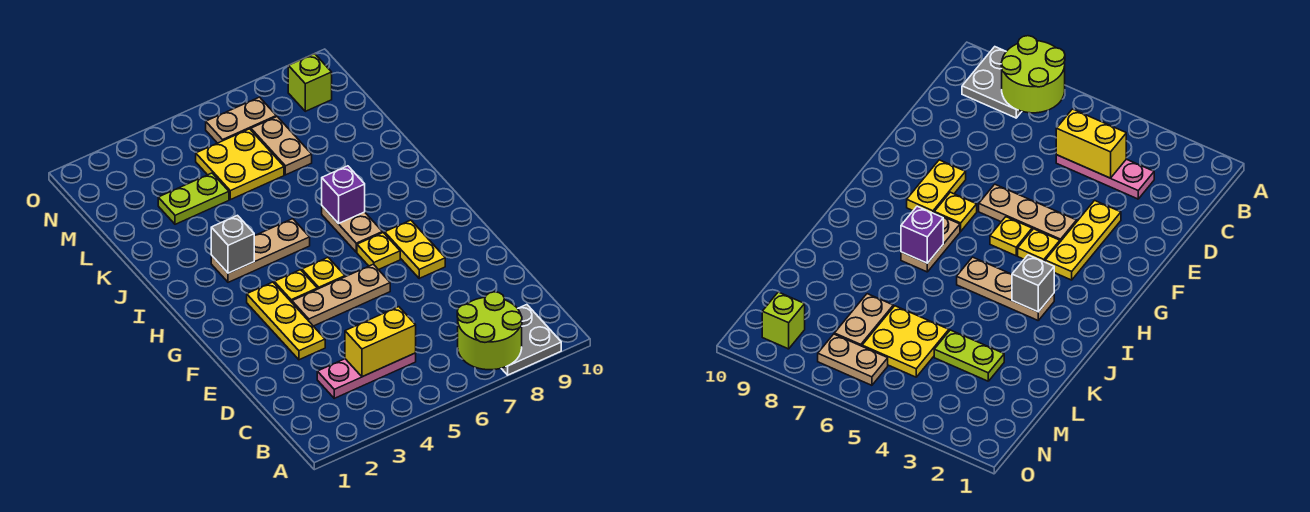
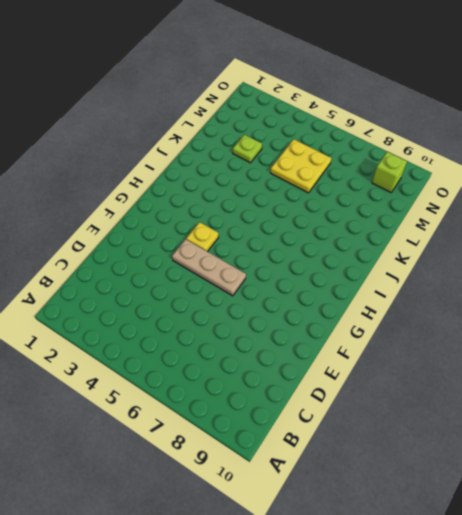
lime plate L3 level 1 -> lime plate L3:L4 level 1
none -> grey plate A8:B9 level 1
none -> pink plate C3:C5 level 1
none -> yellow plate E3:G3 level 1

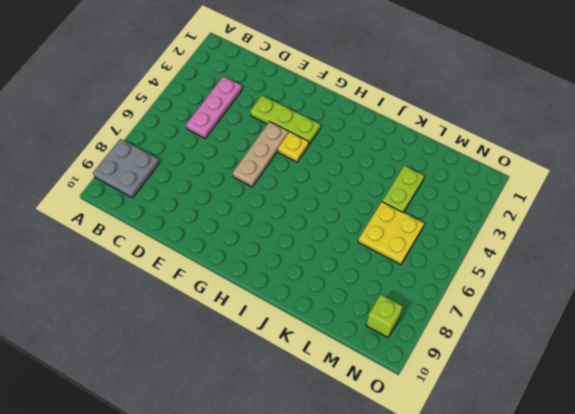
lime plate E3:G3 level 1 -> yellow plate E3:G3 level 1
none -> yellow plate F8:G8 level 1
none -> yellow plate G5 level 1
none -> yellow plate G7 level 1

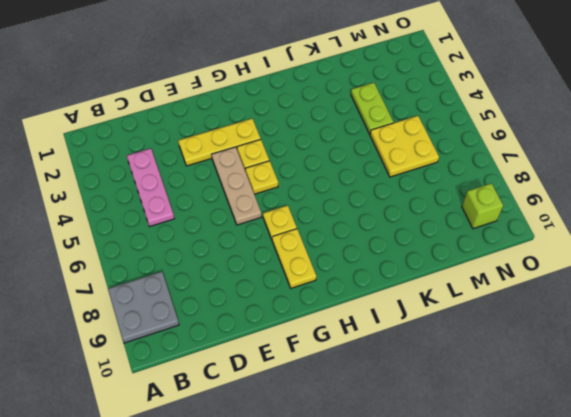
yellow plate G8:G9 level 1 -> yellow plate F8:G8 level 1
none -> tan plate H7:I7 level 1
none -> tan plate I3:I5 level 1
none -> tan plate L7:M7 level 1

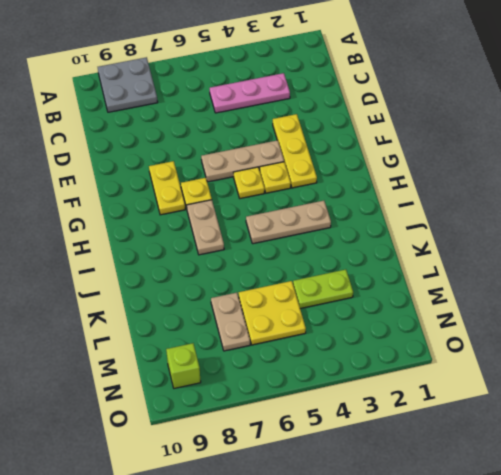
none -> tan plate N6:N7 level 1
none -> lime round brick A7:B8 level 2
none -> yellow brick C4:C5 level 2

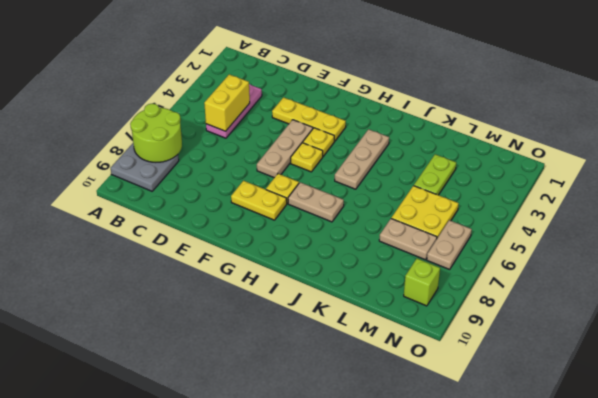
none -> grey brick I3 level 2
none -> purple brick I7 level 2

